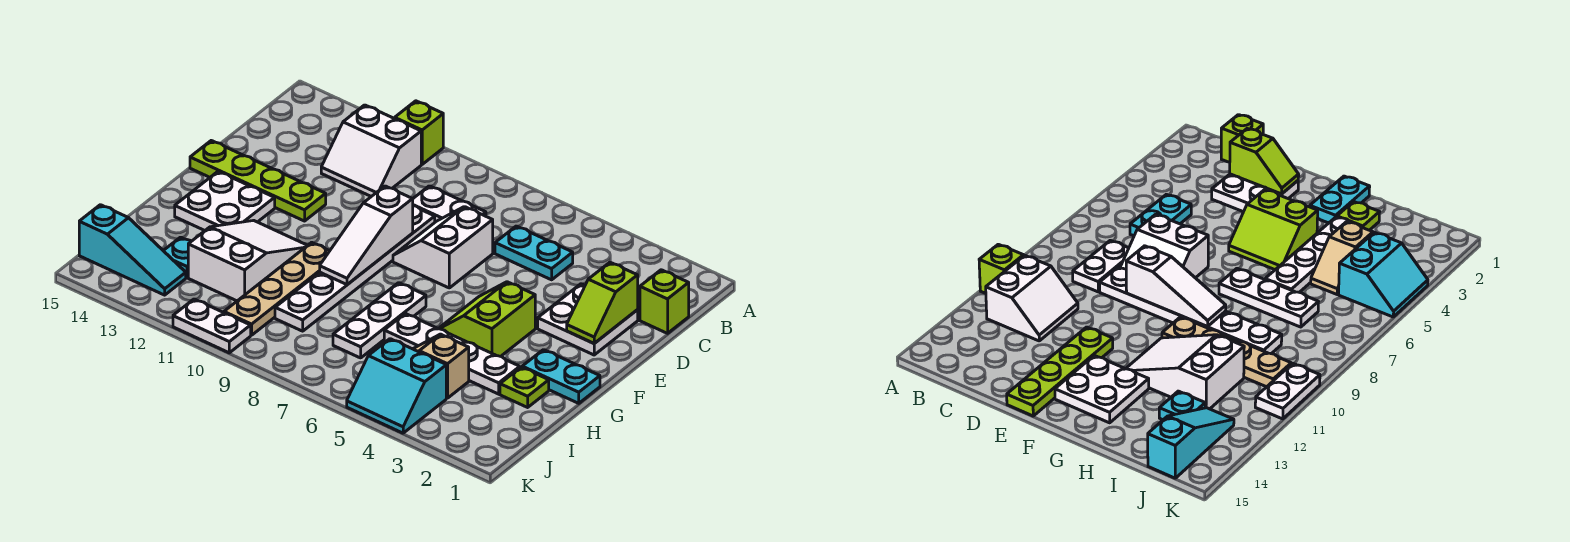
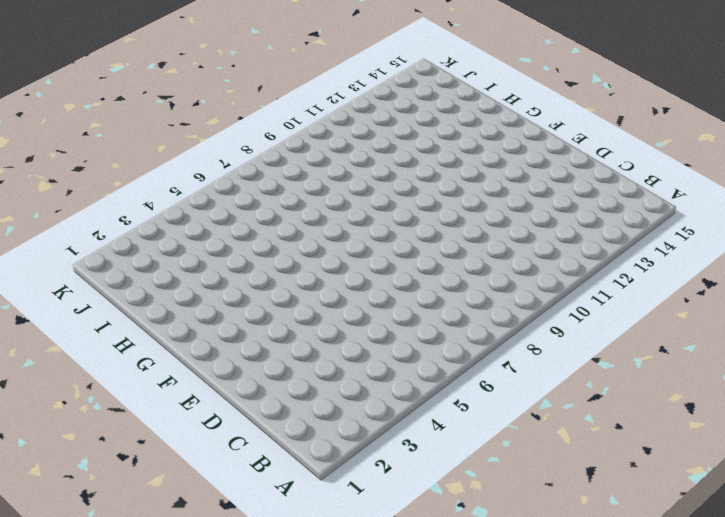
none -> lime brick A11 level 1
none -> white slope B11:C12 level 1 top B
none -> lime brick C1 level 1

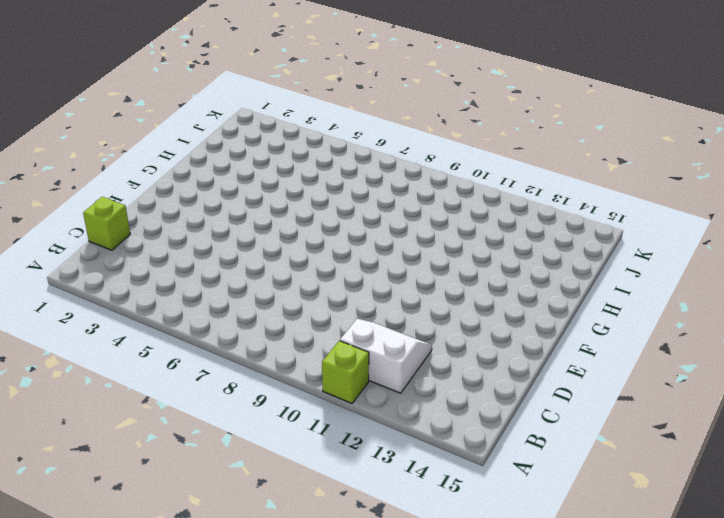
none -> cyan plate C5:C6 level 1
none -> white plate C8:C9 level 1
none -> white plate D2:E3 level 1

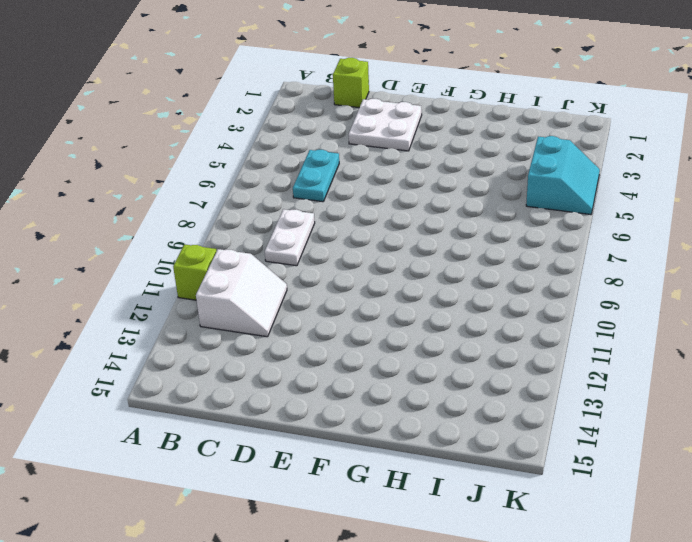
none -> white slope D7:E8 level 1 top 7
none -> white plate D9:I9 level 1
none -> lime plate E12:E15 level 1

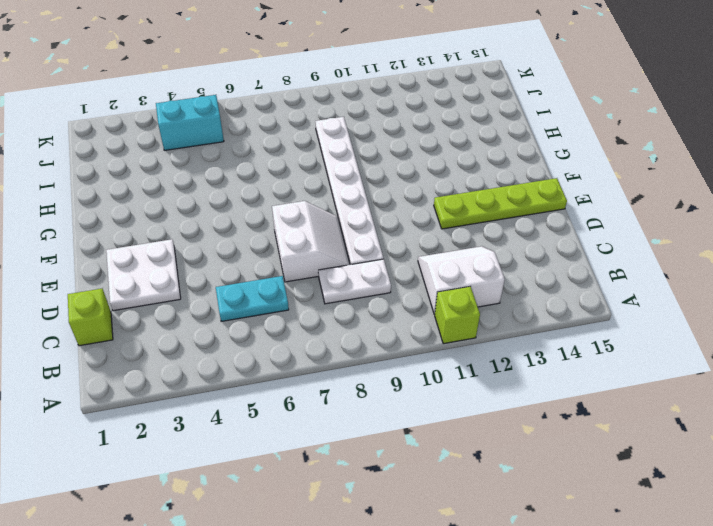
none -> lime slope F4:G5 level 1 top 4
none -> white plate F13:G14 level 1
none -> cyan plate G1:G2 level 1

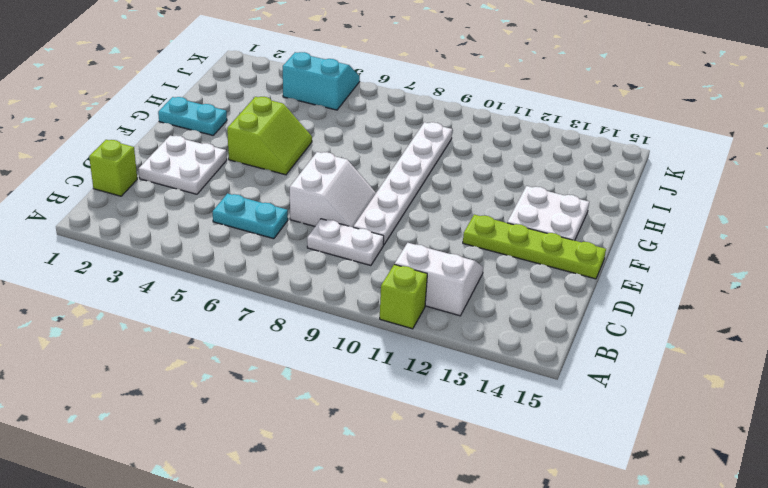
none -> white plate G7:I7 level 1
none -> tan plate G10:J10 level 1
none -> white slope G11:I12 level 1 top I

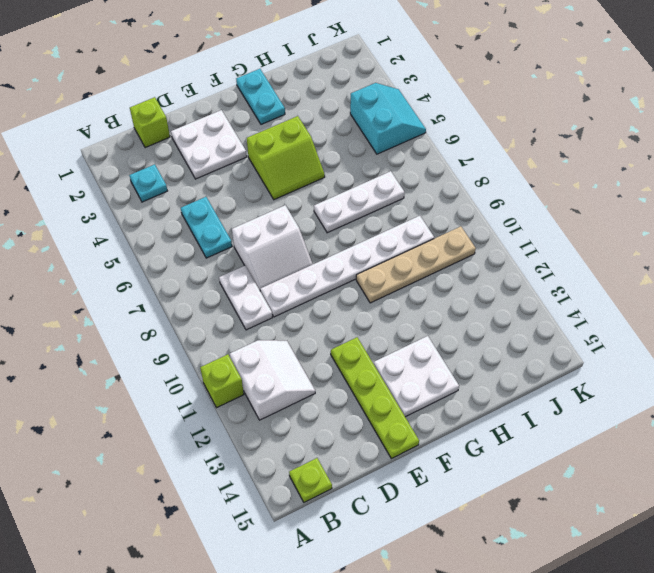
cyan plate B3 level 1 -> cyan plate I13 level 1
lime plate B15 level 1 -> lime plate H2 level 1
none -> white slope G11:I12 level 1 top I
none -> white plate H3:H6 level 1
none -> tan slope I4:I5 level 1 top 4

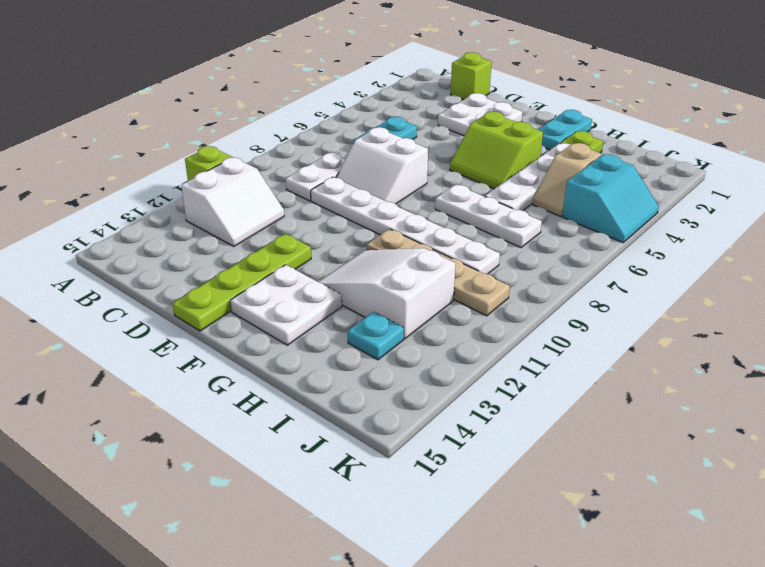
none -> cyan slope J13:J15 level 1 top 15
none -> white plate K10:K11 level 1
none -> lime slope D2:E2 level 2 top D

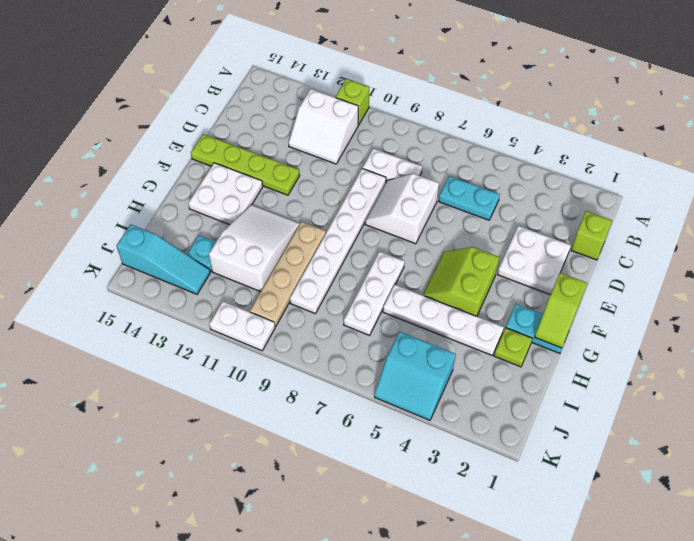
lime slope F1:G1 level 2 top F -> lime slope D2:E2 level 2 top D
none -> tan slope I4:I5 level 1 top 4
none -> white slope E9:G9 level 2 top E

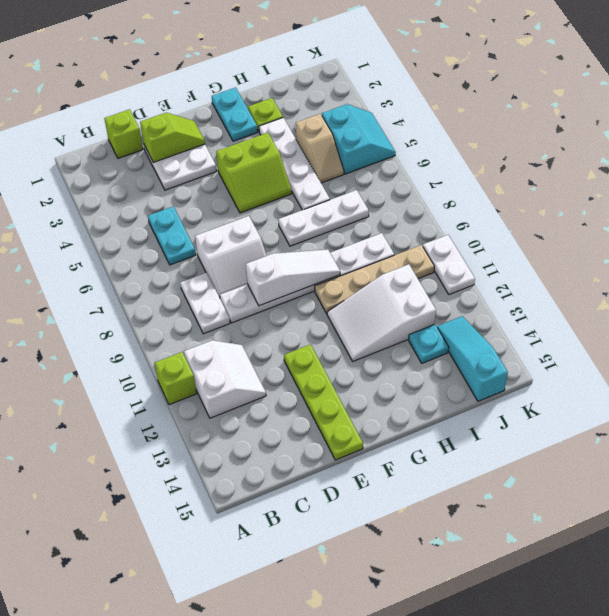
none -> white plate F13:G14 level 1

